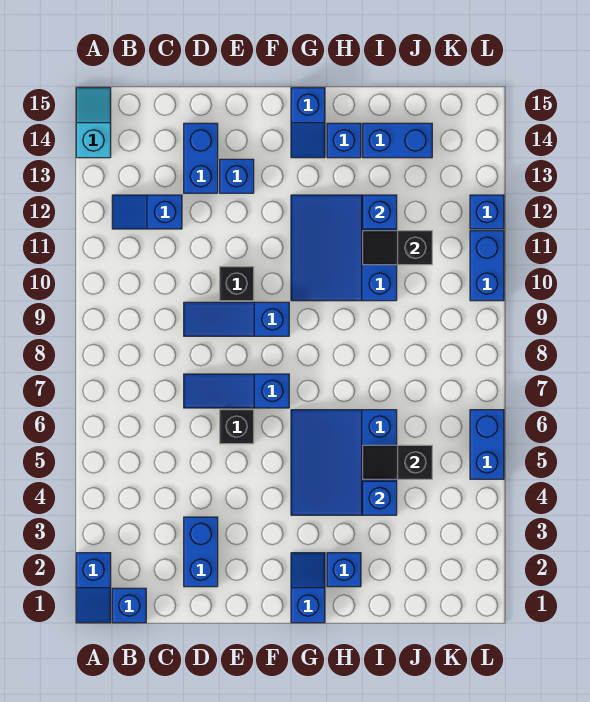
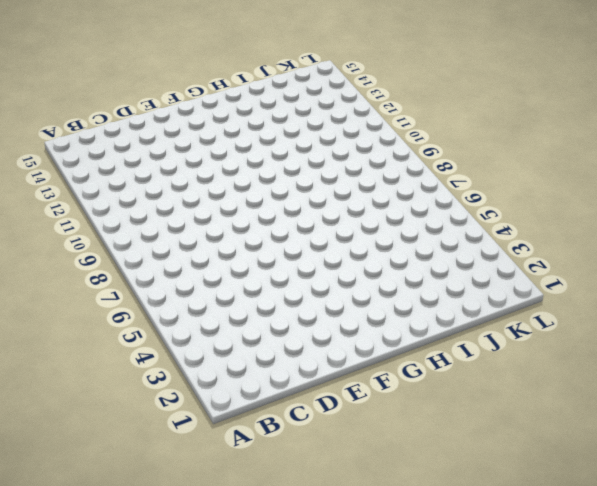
none -> blue slope A1:A2 level 1 top 2
none -> cyan slope A14:A15 level 1 top 14
none -> blue brick B1 level 1

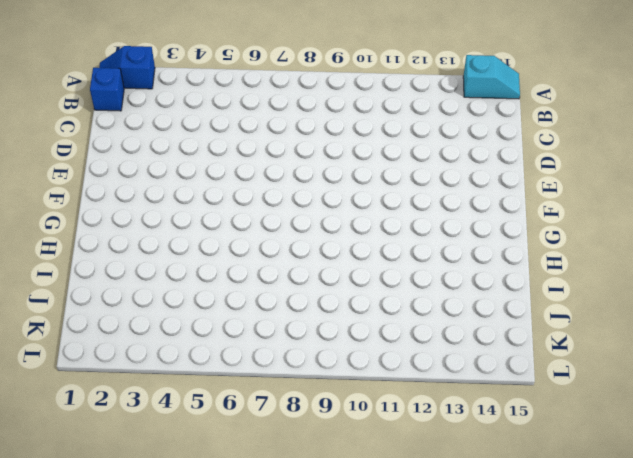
none -> blue slope B12:C12 level 1 top C
none -> blue brick D2:D3 level 1
none -> blue slope D7:F7 level 1 top F

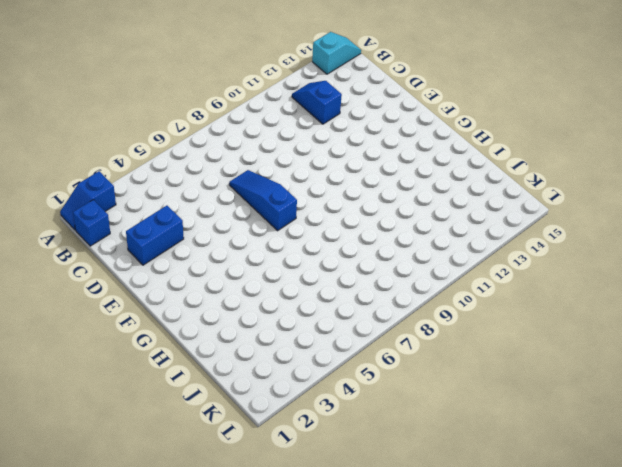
none -> blue slope D9:F9 level 1 top F
none -> blue brick D13:D14 level 1
none -> black brick E6 level 1

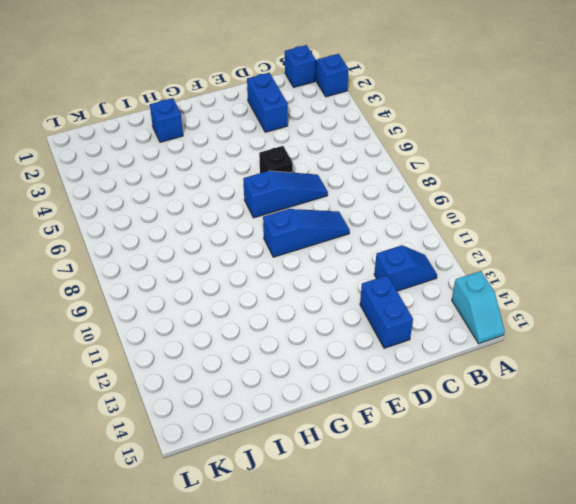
none -> black brick E10 level 1
none -> blue brick E13 level 1
none -> blue slope G1:G2 level 1 top 1

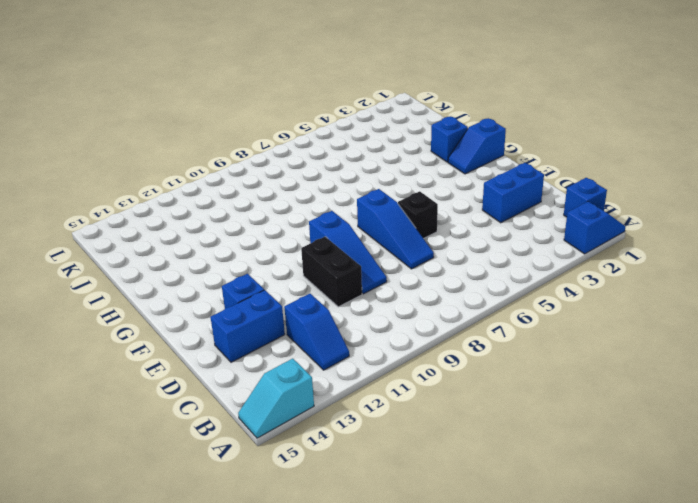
black brick D10:E10 level 1 -> black brick E10 level 1
none -> blue slope G4:I6 level 1 top I
none -> blue slope G10:I12 level 1 top I
none -> blue slope G14:G15 level 1 top 15

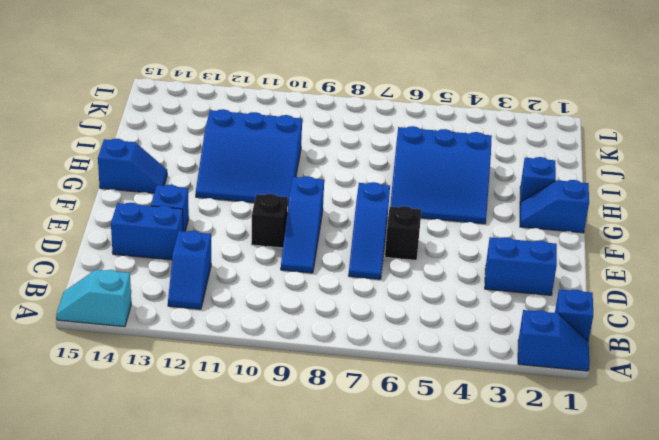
none -> blue brick H14 level 1
none -> blue brick I14:J14 level 1
none -> blue brick L5:L6 level 1

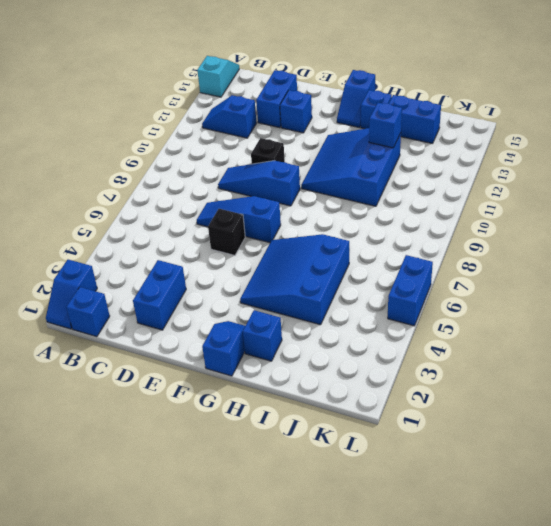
none -> blue brick L10:L11 level 1
none -> blue brick L12 level 1
none -> blue brick I4 level 2

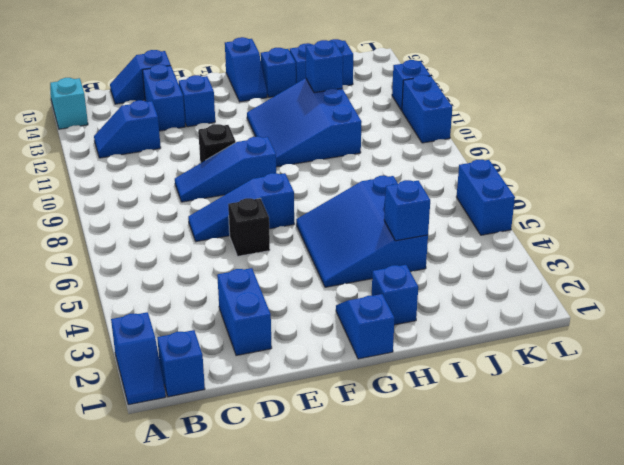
blue slope C15:D15 level 1 top D -> none
none -> black slope I5:J5 level 2 top J
none -> black slope I11:J11 level 2 top J

